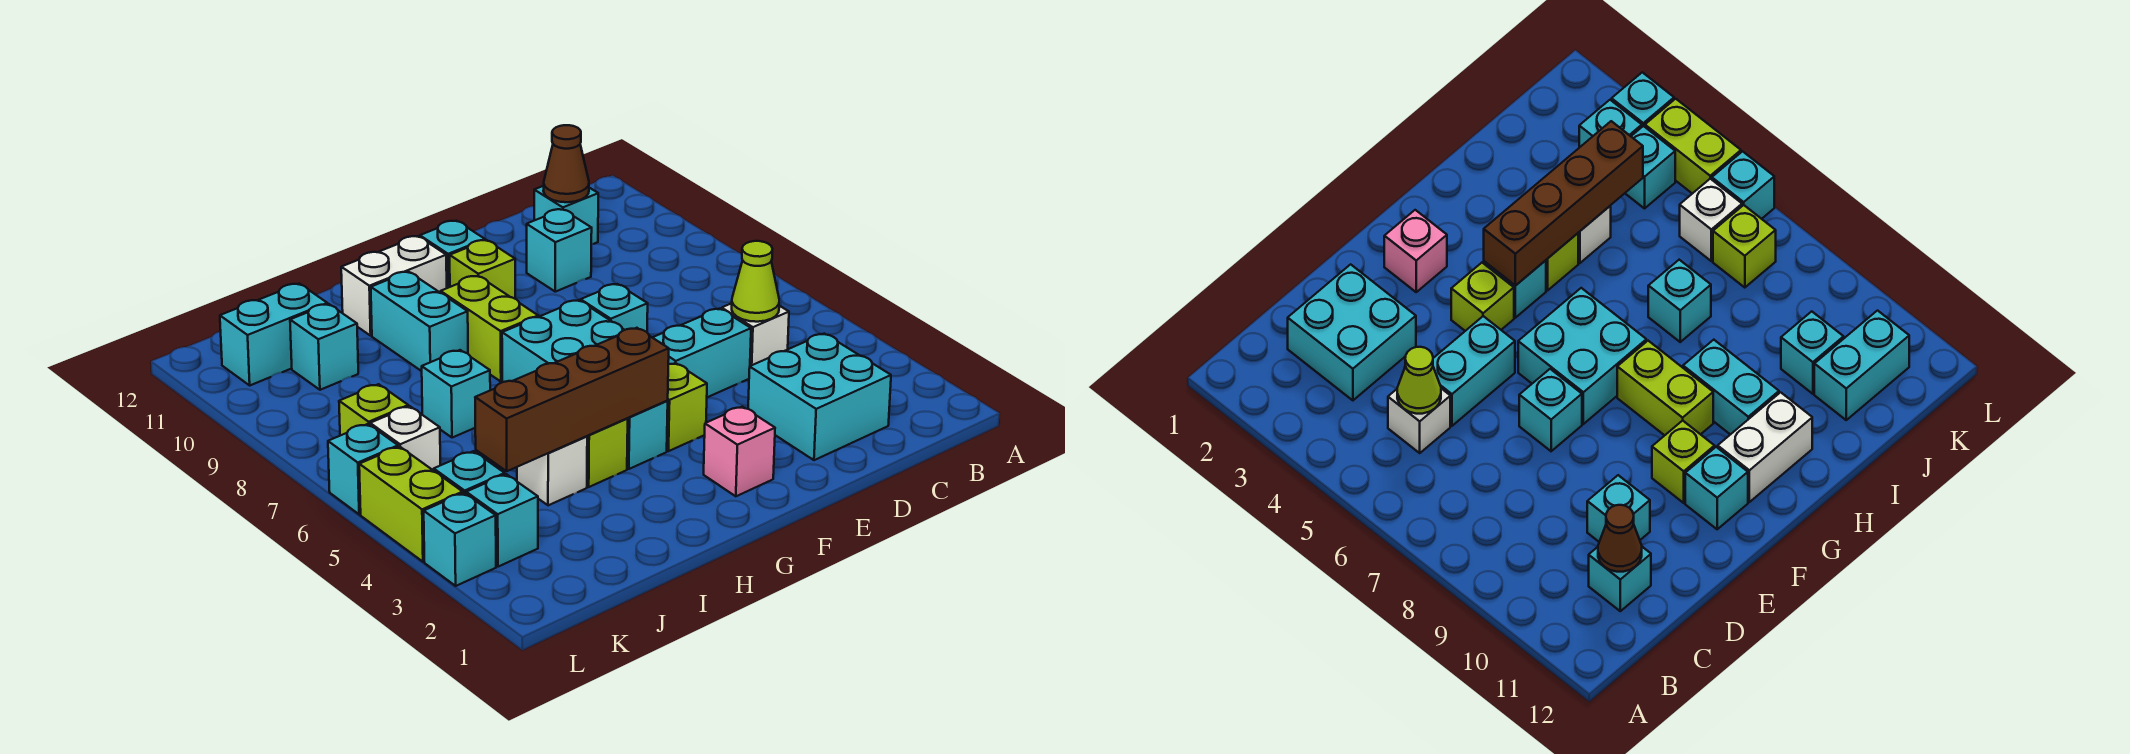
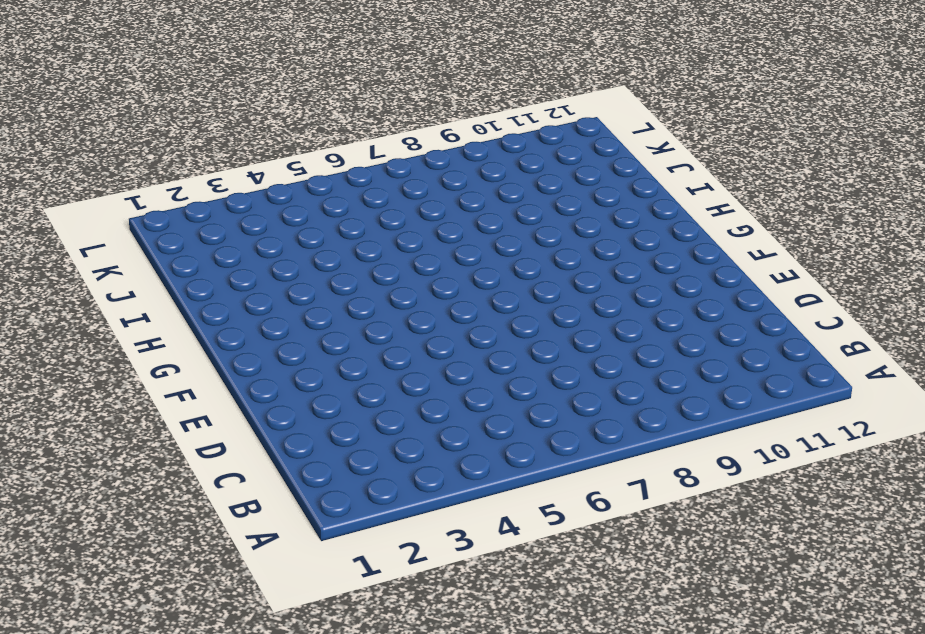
none -> cyan brick C2:D3 level 1
none -> white brick C5 level 1
none -> cyan brick C11 level 1
none -> cyan brick D5:E5 level 1

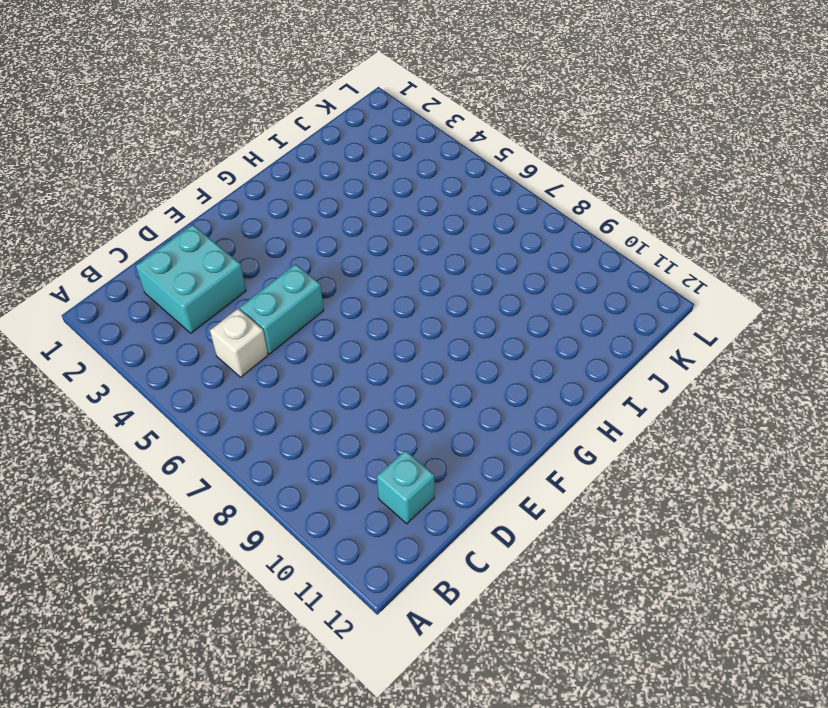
none -> cyan brick D10 level 1
none -> cyan brick E7 level 1
none -> pink brick F2 level 1
none -> lime brick F4 level 1

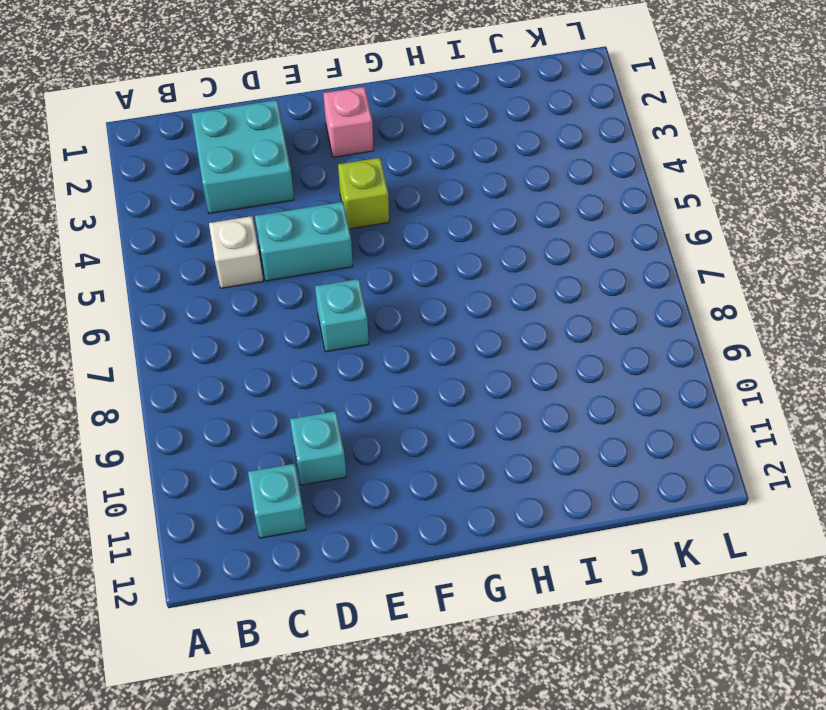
none -> cyan brick F6:G7 level 1
none -> lime brick F10 level 1
none -> cyan brick F11 level 1
none -> cyan brick G4 level 1

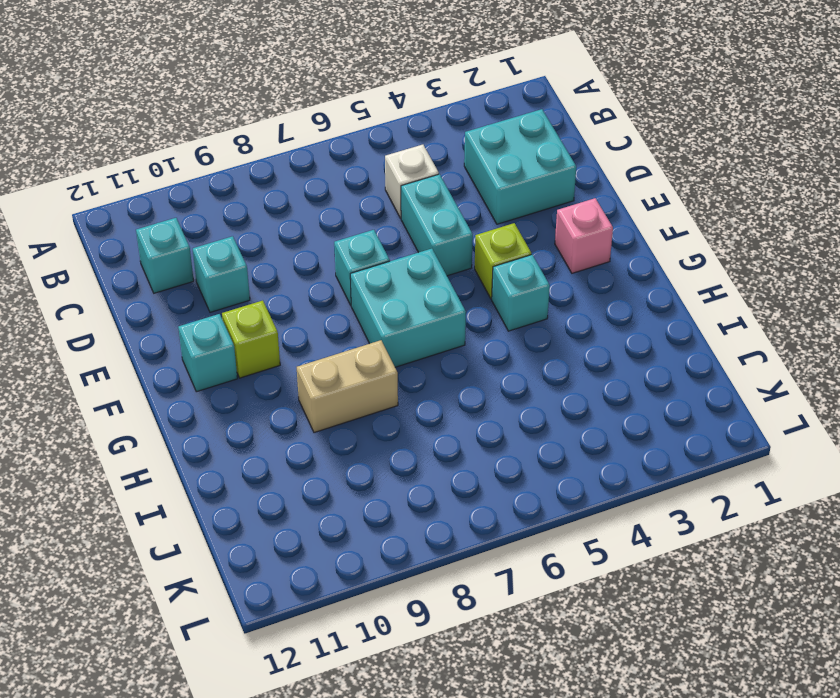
tan brick H8:H9 level 1 -> cyan brick H9:H10 level 1
none -> lime brick G8:G9 level 1
none -> white brick G11:H11 level 1
none -> lime brick H4 level 1
none -> white brick I4 level 1

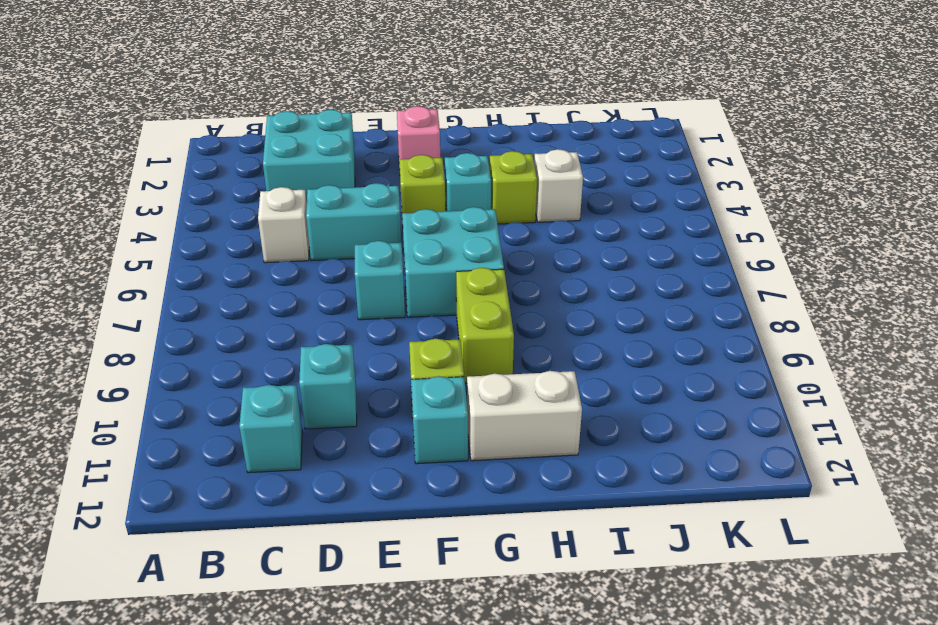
none -> cyan brick H9:H10 level 1
none -> cyan brick I7 level 1
none -> cyan brick J10 level 1
none -> cyan brick J11:K11 level 1

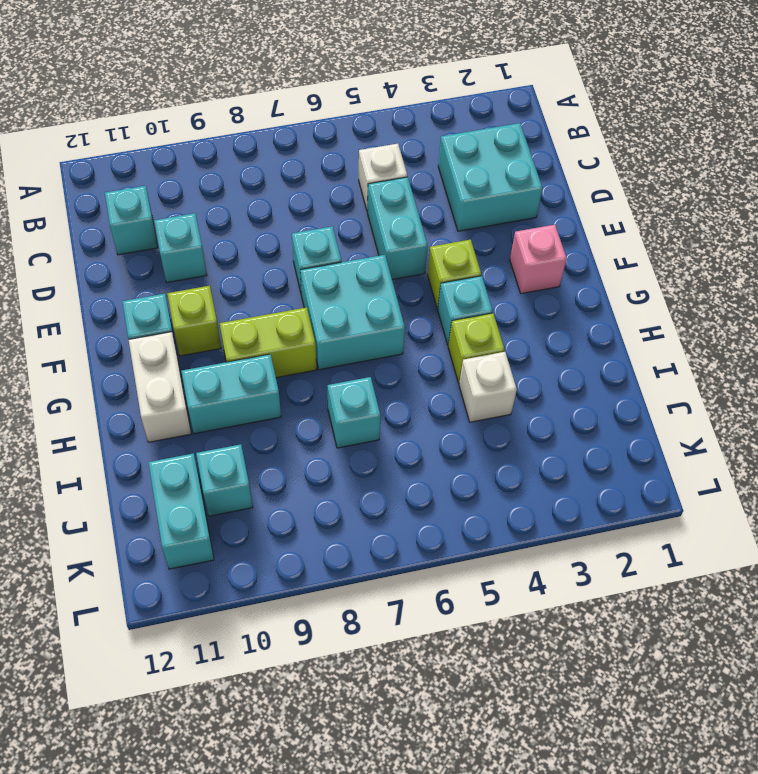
none -> cyan brick K3 level 1
none -> cyan brick K4 level 1
none -> white brick K6 level 1
none -> lime brick K7 level 1

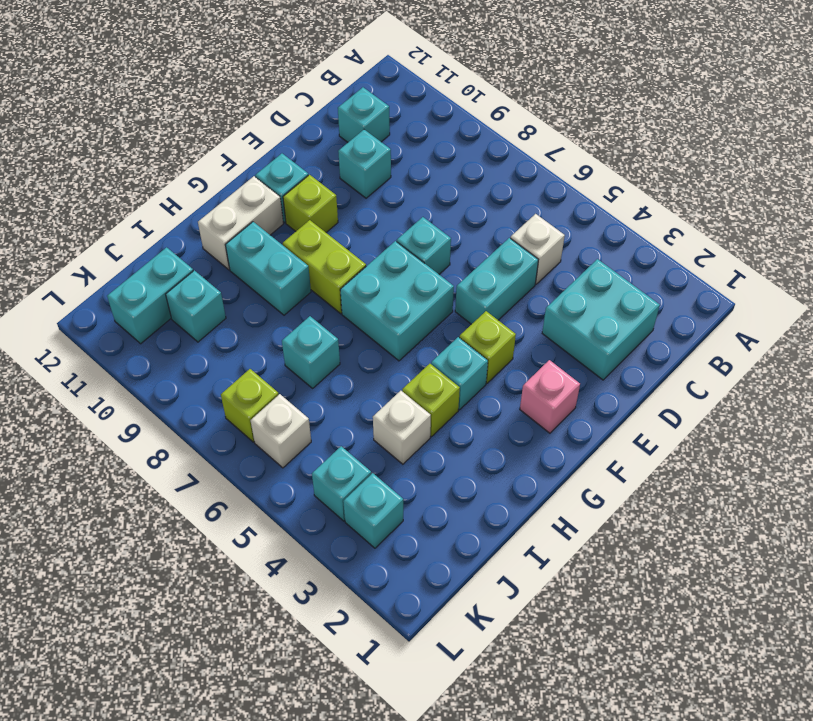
none -> cyan brick L3 level 1
none -> lime brick L4:L5 level 1
none -> cyan brick L6 level 1
none -> lime cone C5 level 2

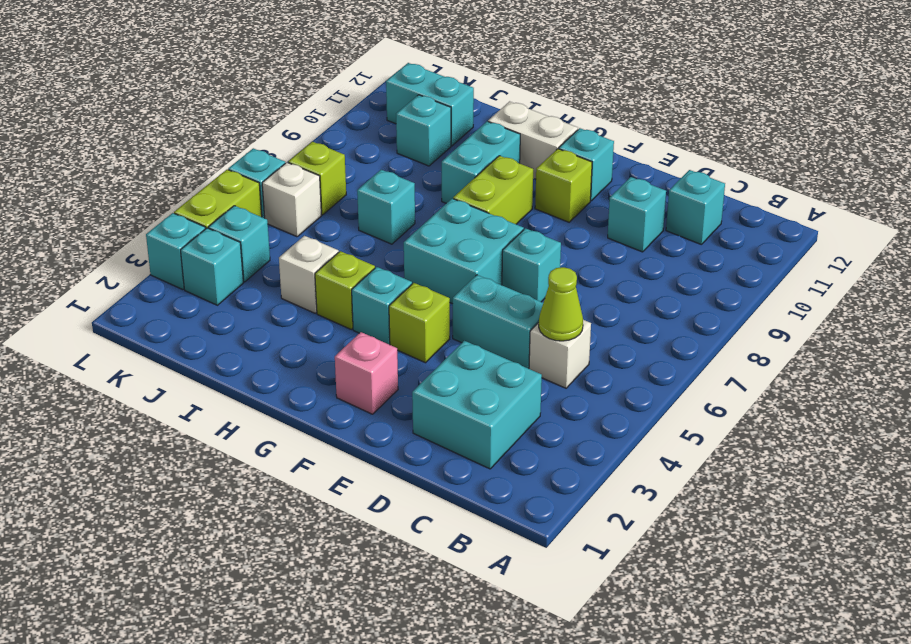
none -> brown cone C11 level 2
none -> brown brick G4:J4 level 2

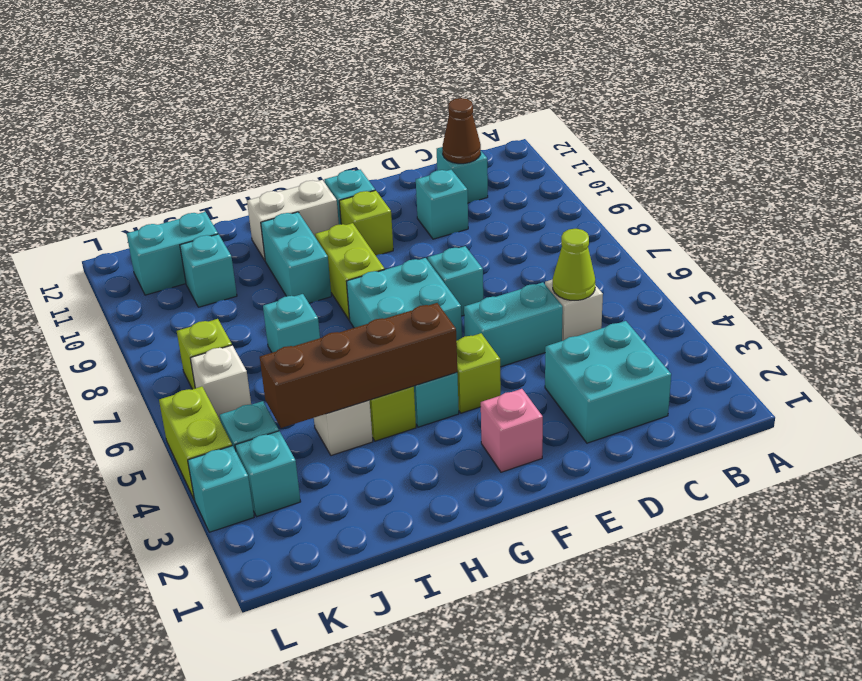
none -> cyan brick L6 level 1

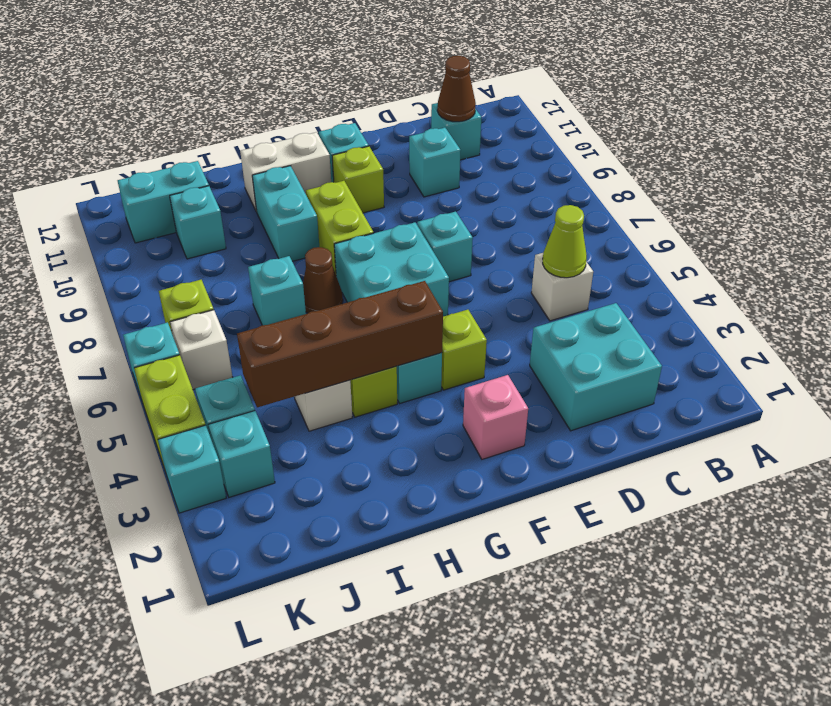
brown cone H7 level 1 -> none
none -> cyan brick D5:E5 level 1

